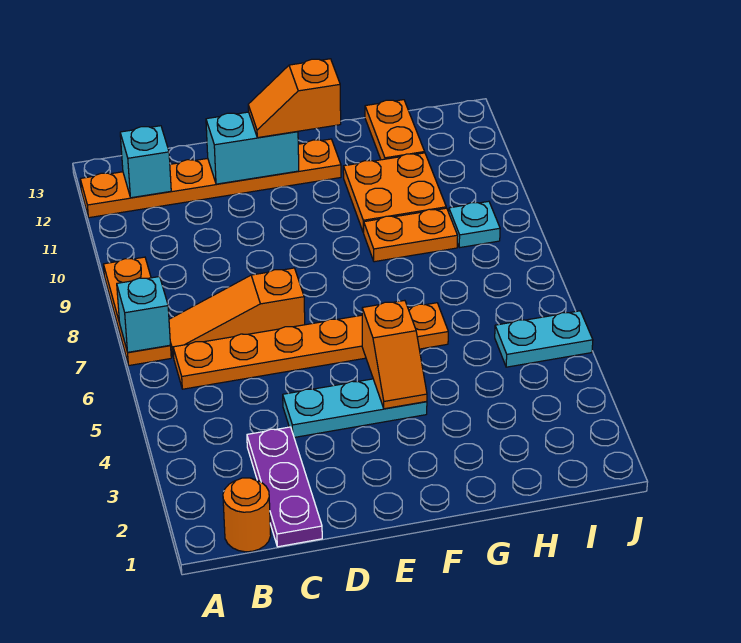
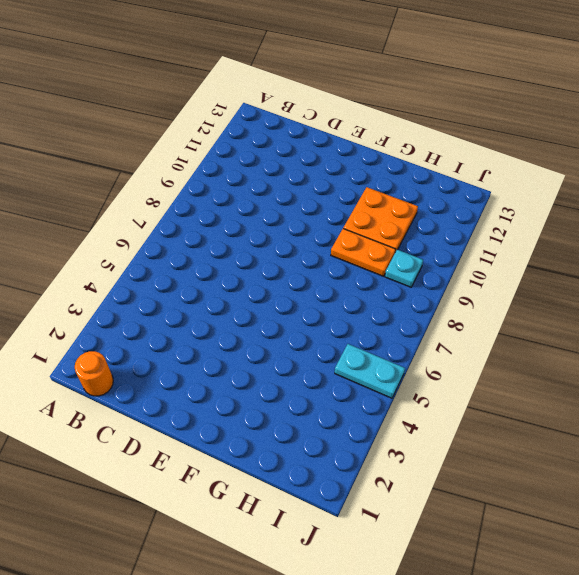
none -> orange plate A7:A9 level 1
none -> orange plate A12:F12 level 1
none -> orange plate B6:G6 level 1

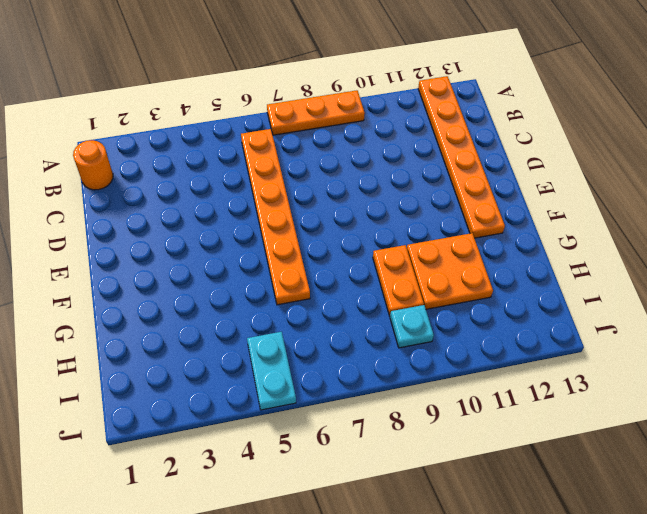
none -> orange slope B7:D7 level 1 top D
none -> purple plate C1:C3 level 1
none -> cyan plate D4:F4 level 1

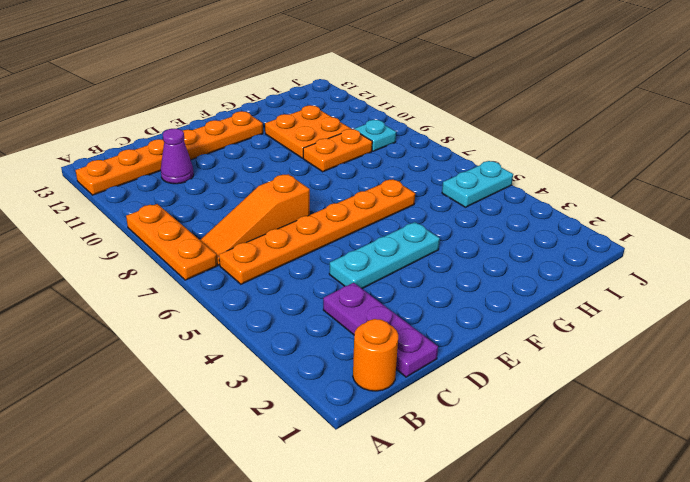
purple cone C11 level 1 -> none
none -> orange plate H12:H13 level 1
none -> cyan brick A7 level 2
none -> cyan brick B12 level 2

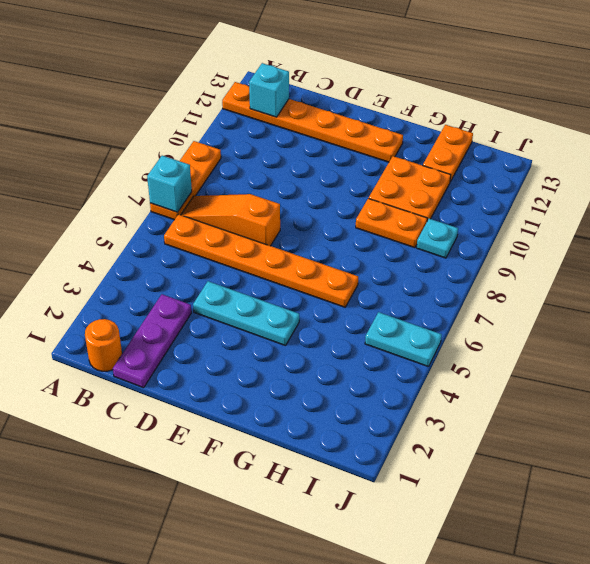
none -> cyan brick D12:E12 level 2
none -> orange slope F4:F5 level 2 top 5
none -> orange slope E12:F12 level 3 top F

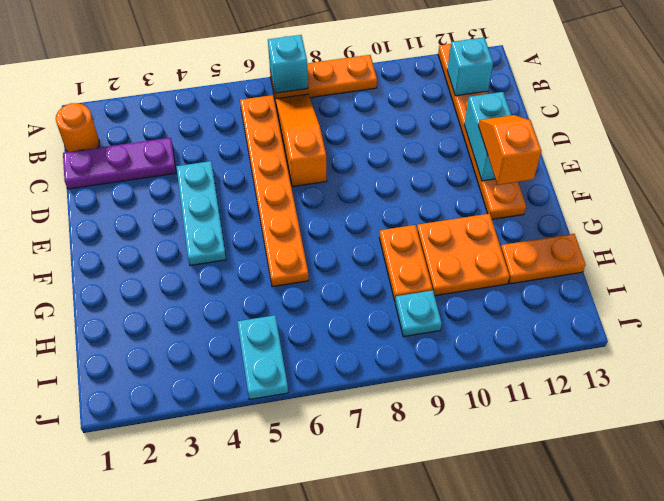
none -> orange slope F4:F5 level 2 top 5

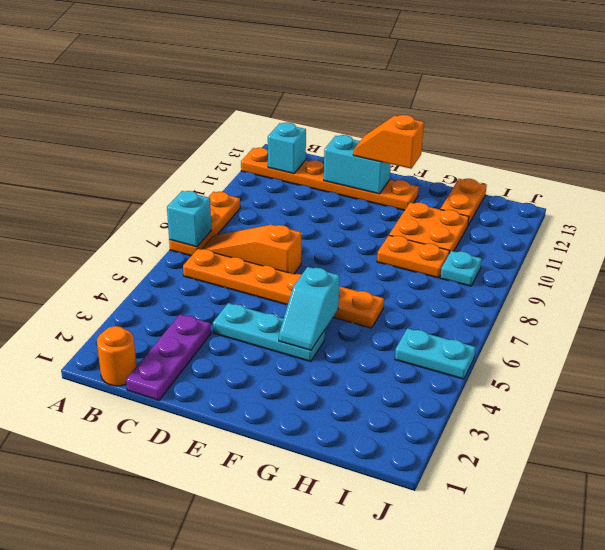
cyan slope F4:F5 level 2 top 5 -> orange slope F4:F5 level 2 top 5

